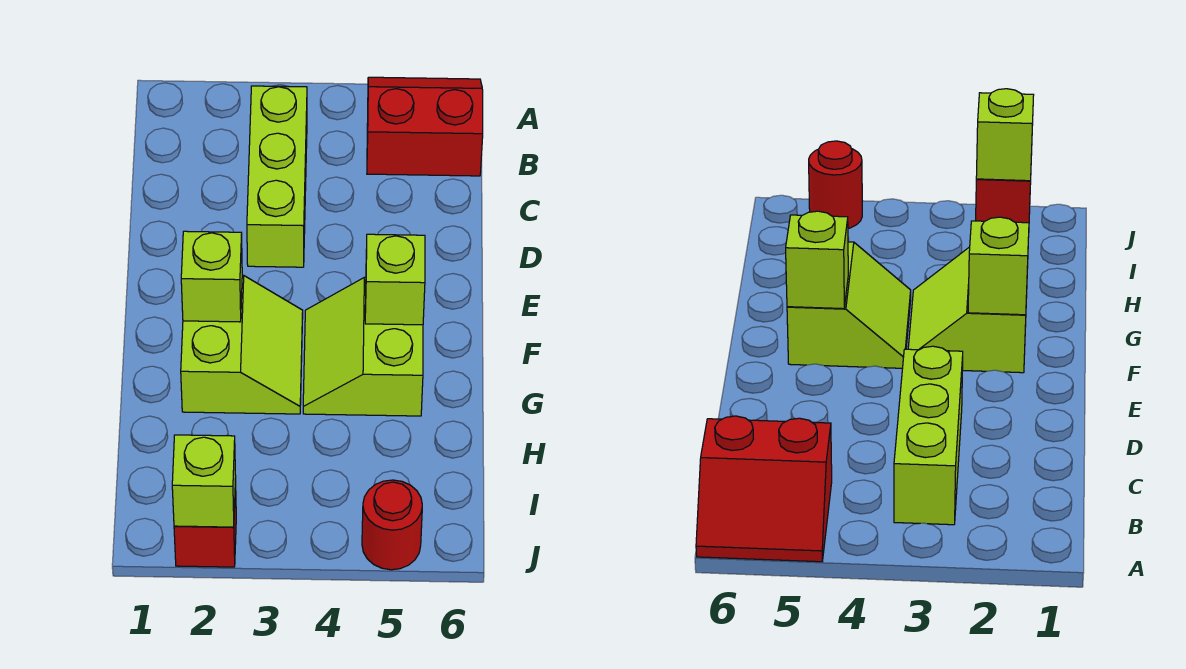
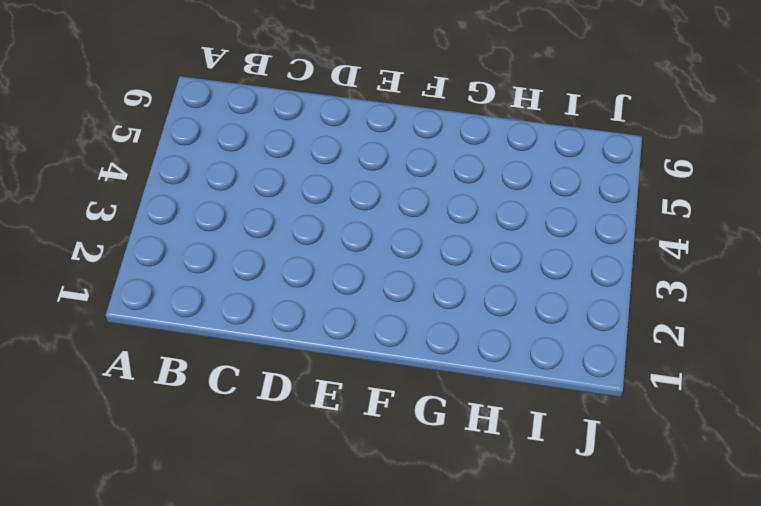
none -> red slope A5:B6 level 1 top B
none -> lime brick B3:D3 level 1

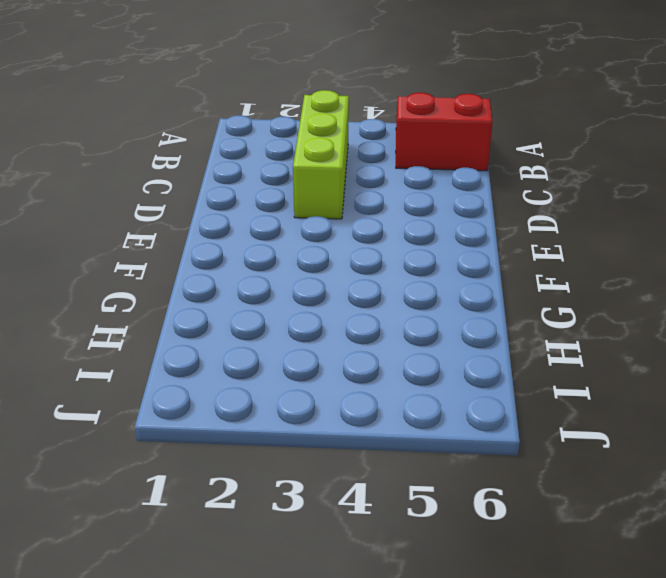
none -> lime slope F2:G3 level 1 top 2
none -> lime slope F4:G5 level 1 top 5

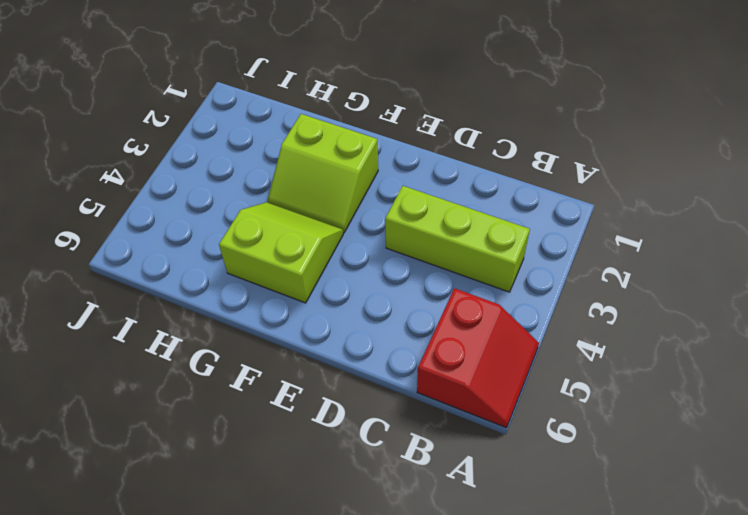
none -> red brick J2 level 1
none -> red round brick J5 level 1

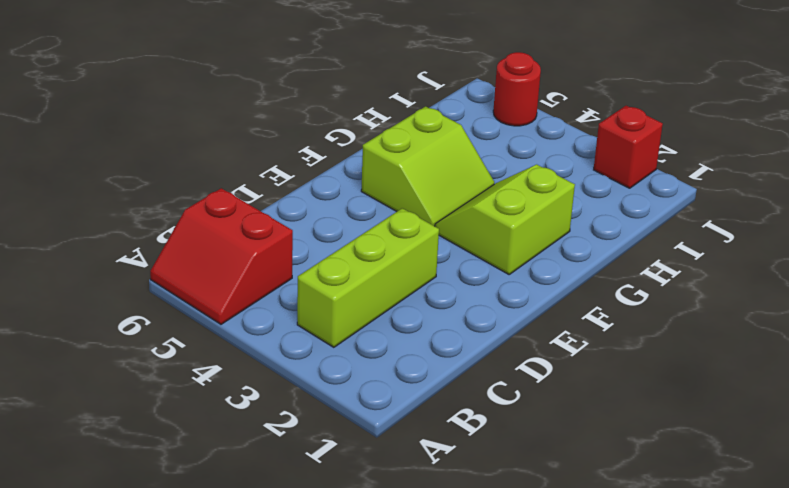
none -> lime brick F2 level 2
none -> lime brick F5 level 2

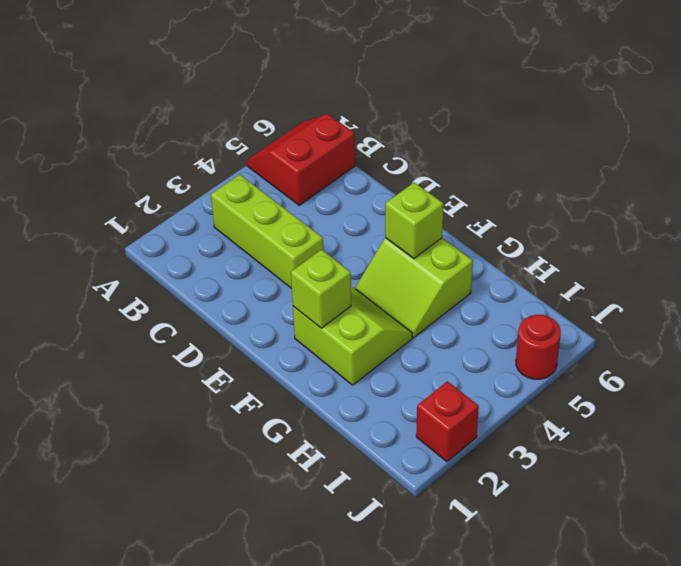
none -> lime brick J2 level 2

